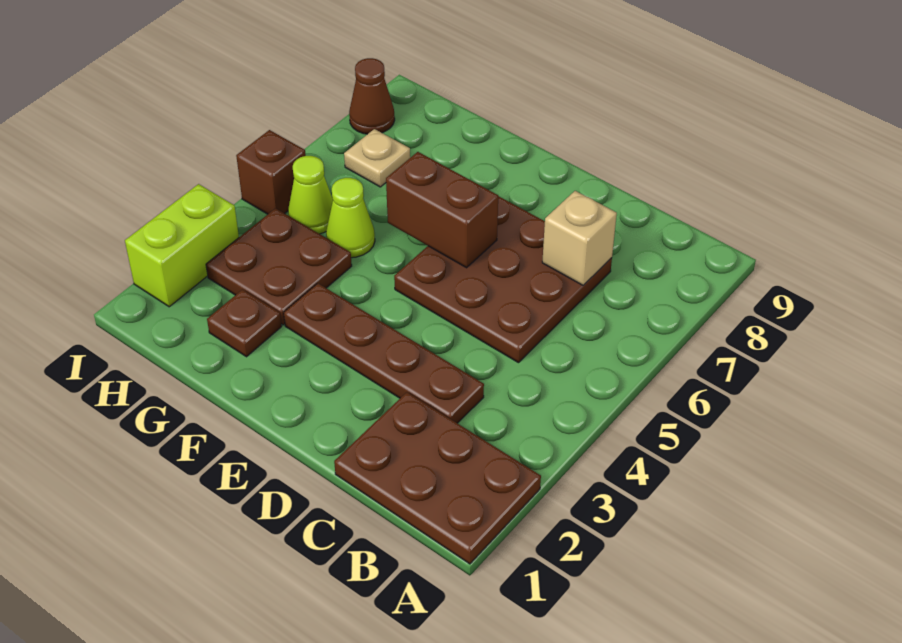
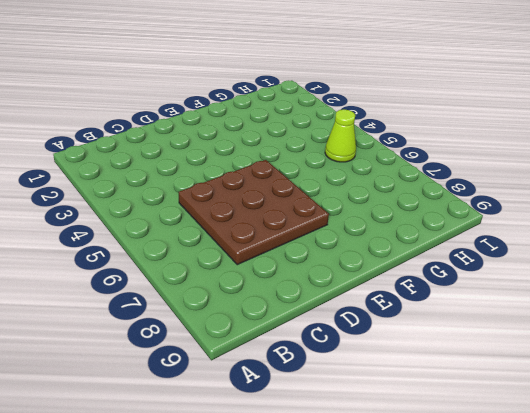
none -> brown plate A1:C2 level 1
none -> brown plate C3:F3 level 1
none -> brown plate G2 level 1

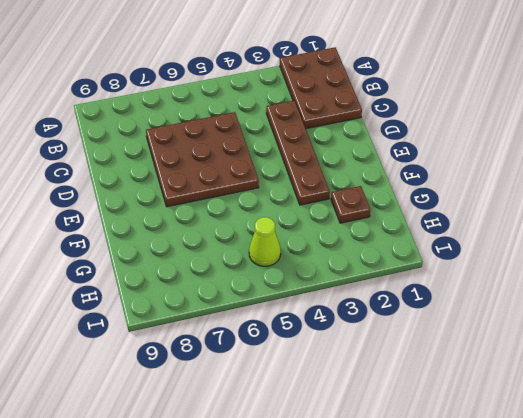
none -> brown plate G3:H4 level 1
none -> lime cone G5 level 1
none -> tan plate H7 level 1

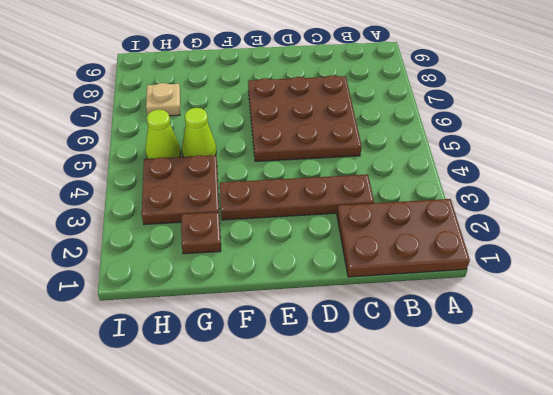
none -> lime brick I2:I3 level 1
none -> brown brick I5 level 1
none -> brown cone I8 level 1

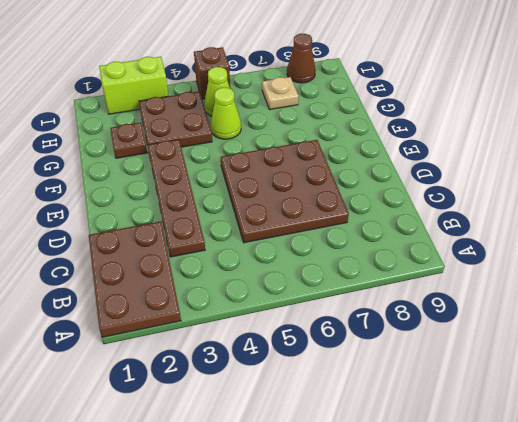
none -> tan brick C7 level 2
none -> brown brick E6:F6 level 2

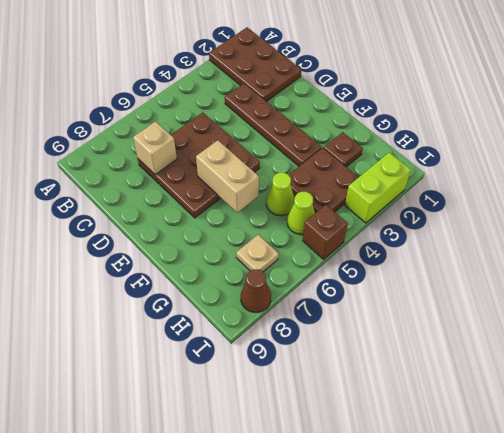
tan brick E6:F6 level 2 -> brown brick E6:F6 level 2

